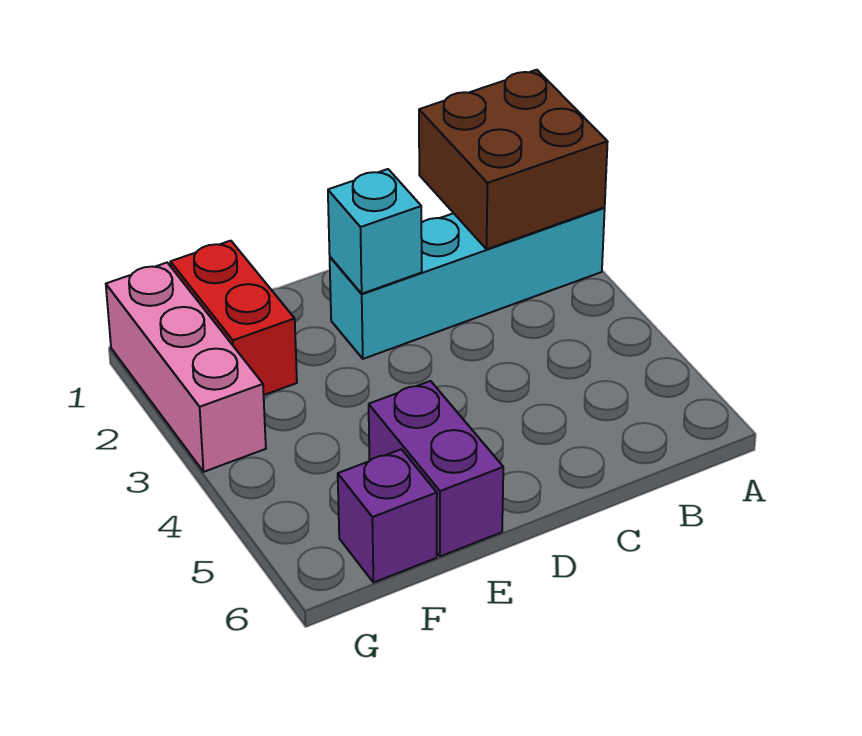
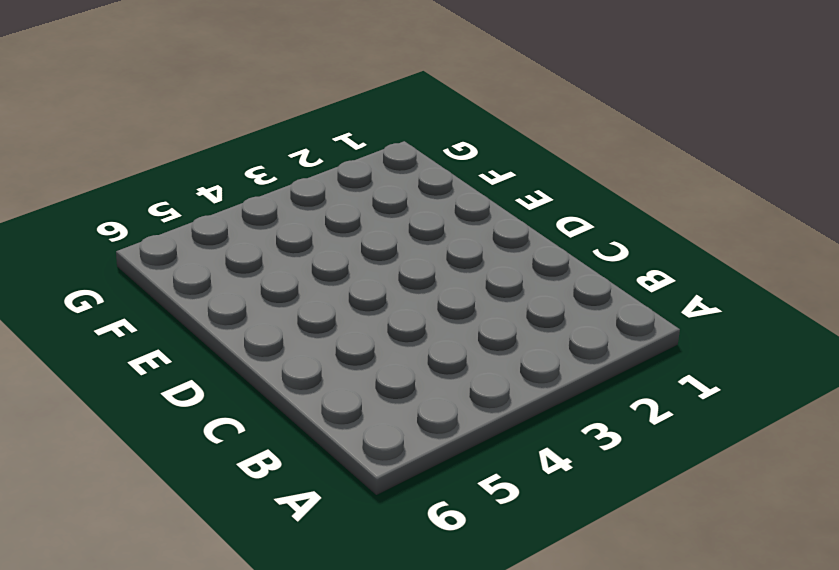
none -> cyan brick A2:D2 level 1
none -> purple brick E5:E6 level 1

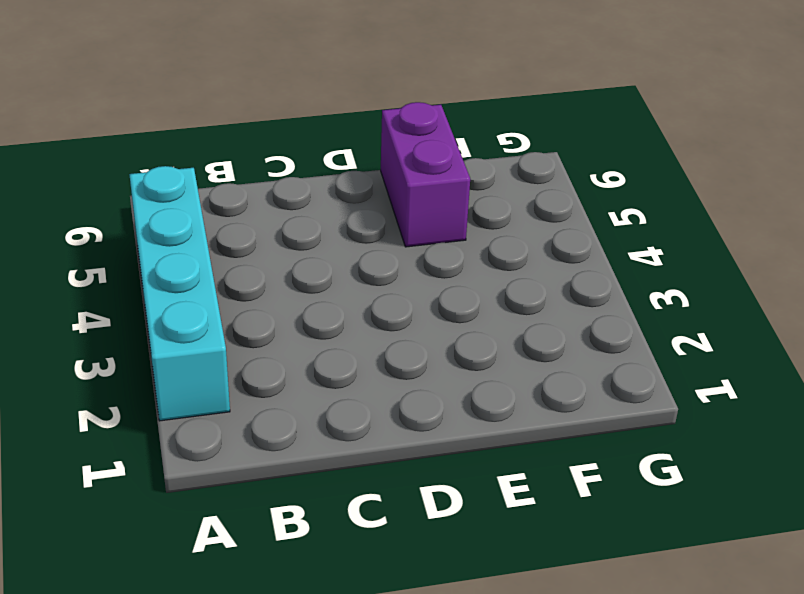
cyan brick A2:A5 level 1 -> cyan brick A2:D2 level 1
none -> red brick F1:F2 level 1
none -> purple brick F6 level 1

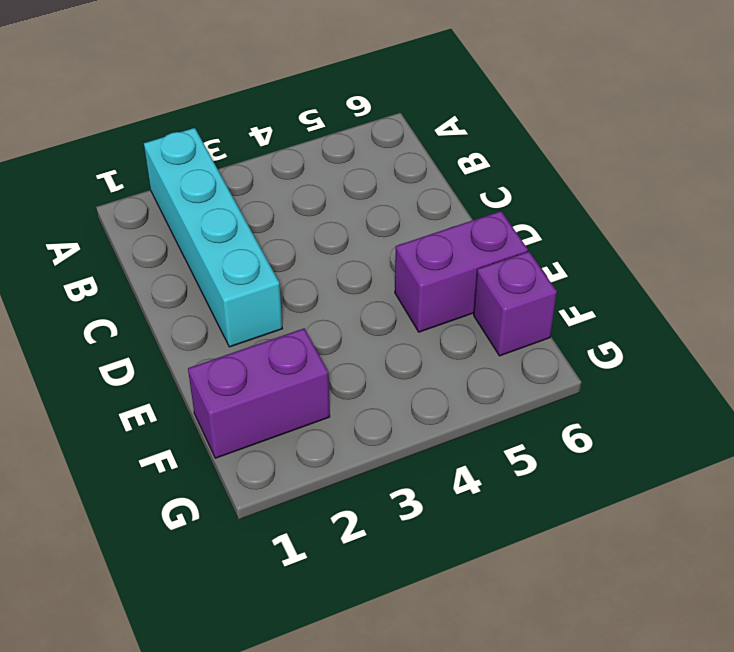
purple brick F1:F2 level 1 -> red brick F1:F2 level 1
none -> pink brick G1:G3 level 1
none -> brown brick A1:B2 level 2

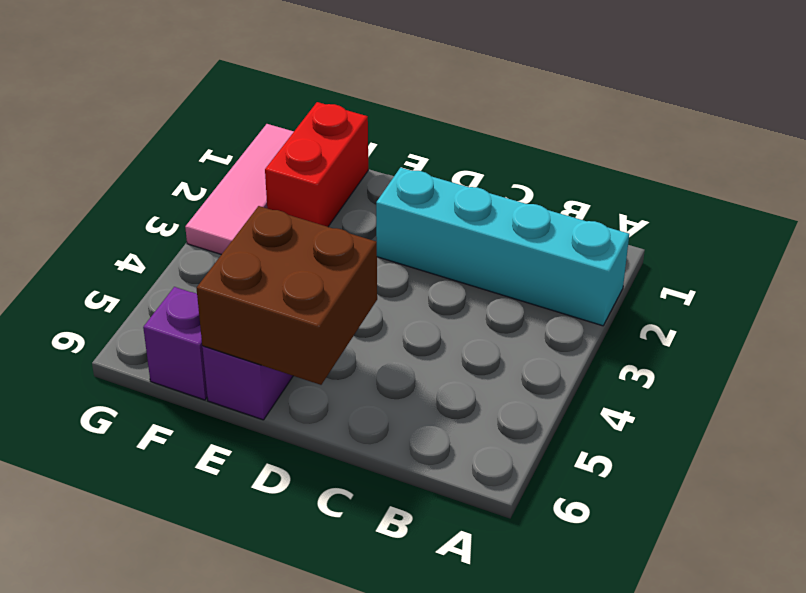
brown brick D5:E6 level 2 -> brown brick A1:B2 level 2
pink tile G1:G3 level 1 -> pink brick G1:G3 level 1
none -> cyan brick D2 level 2

